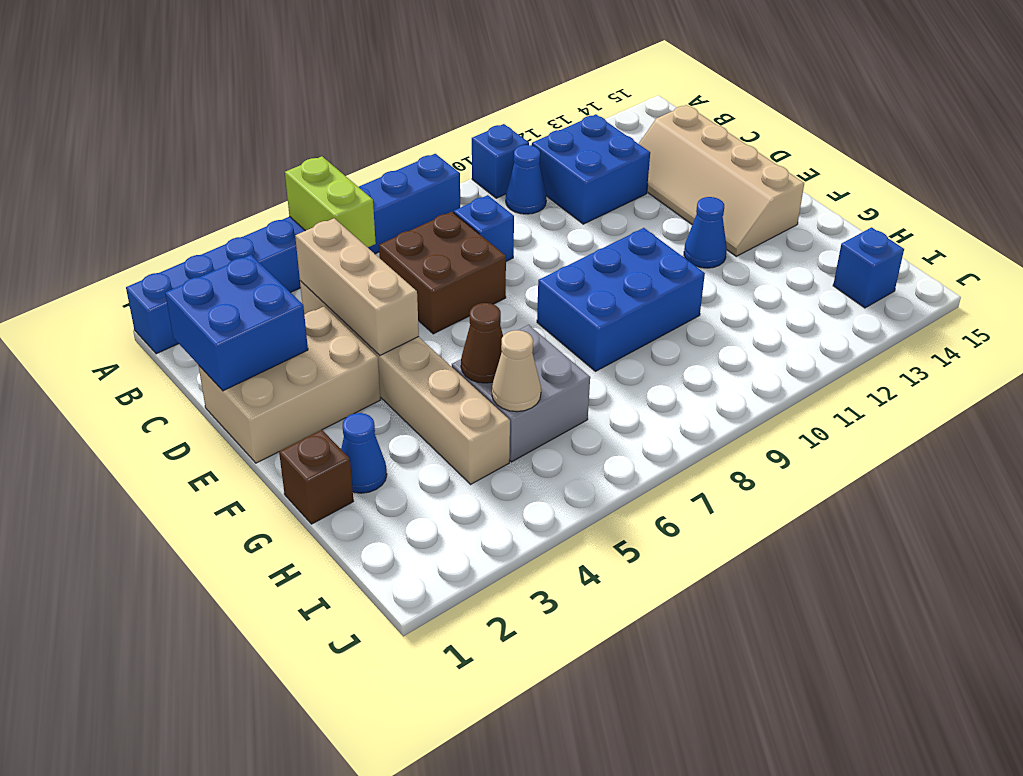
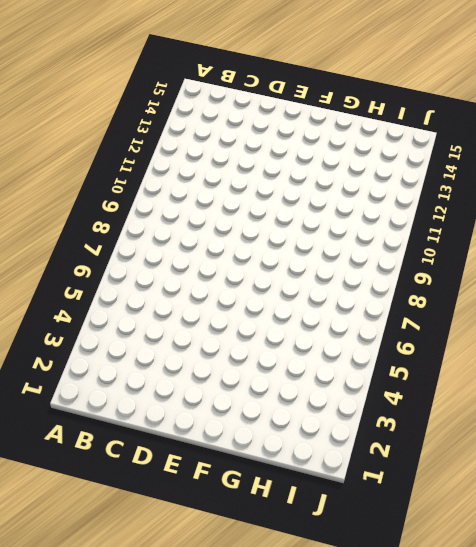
none -> blue brick A1:A8 level 1
none -> blue brick A10 level 1
none -> blue cone B10 level 1

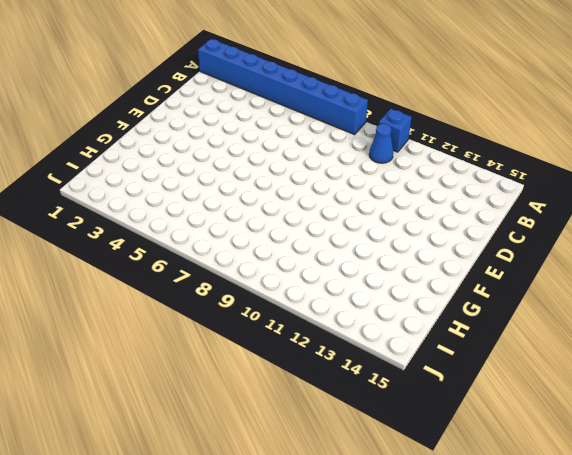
none -> blue brick B11:C12 level 1
none -> tan brick C4:H4 level 1
none -> brown brick C6:D7 level 1

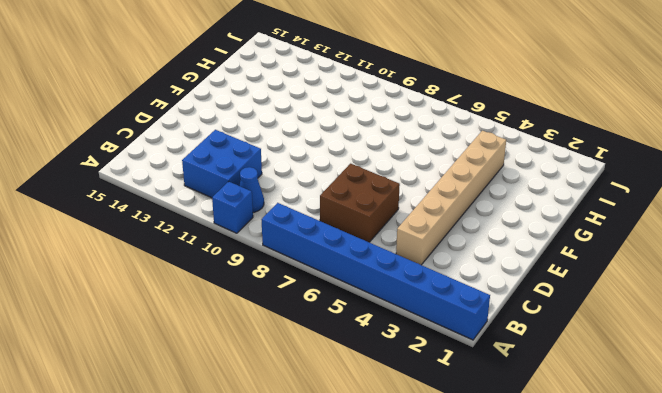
none -> blue brick C8 level 1
none -> tan slope C13:F14 level 1 top 14
none -> tan brick D1:E3 level 1

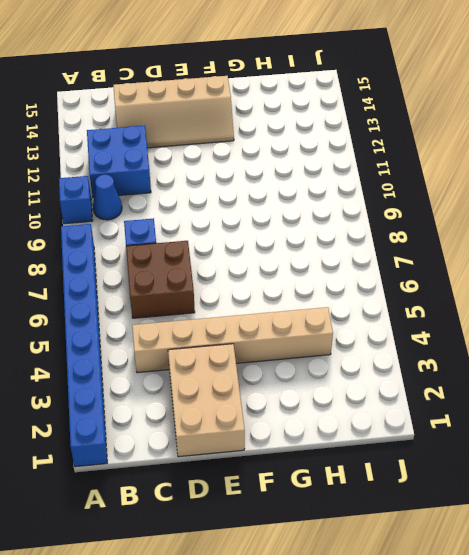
none -> blue brick F8:G10 level 1
none -> blue cone F12 level 1
none -> brown brick G1 level 1

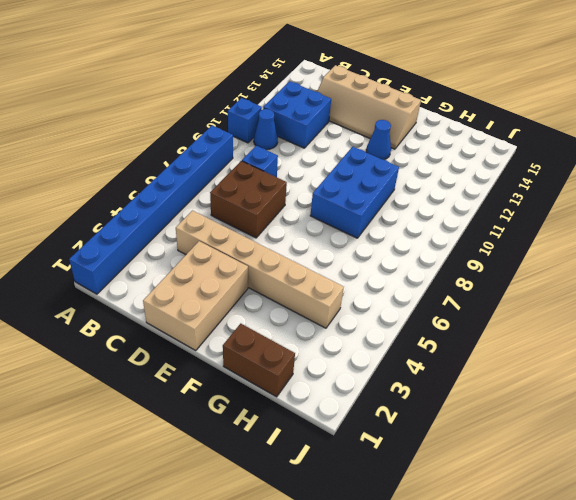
brown brick G1:H1 level 1 -> brown brick G1 level 1
none -> blue cone G2 level 1
none -> grey brick G5:H6 level 1
none -> blue brick I14 level 1

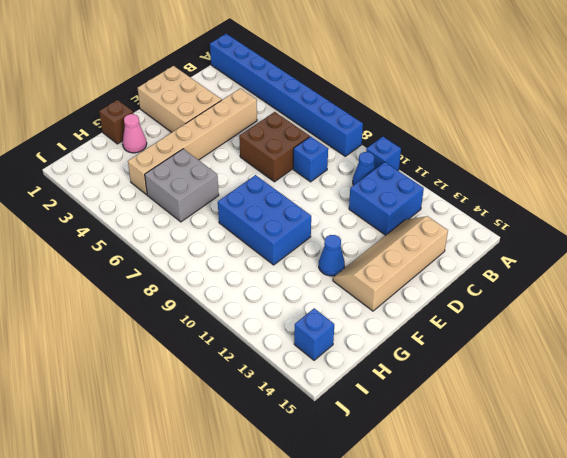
pink cone G2 level 1 -> blue cone G2 level 1
none -> lime brick A5:B5 level 2
none -> blue brick C1:D2 level 2
none -> tan brick C4:E4 level 2

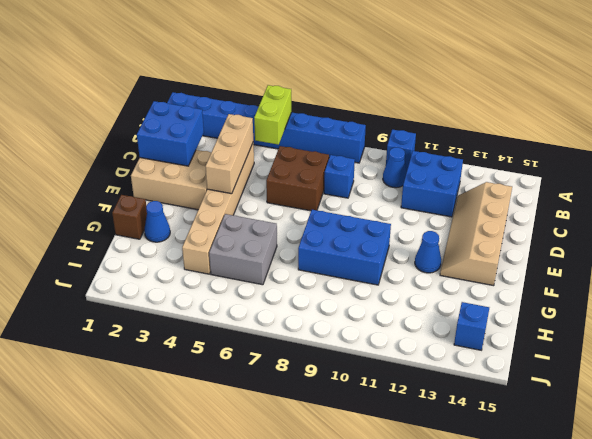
none -> brown cone G5 level 2
none -> tan cone H5 level 2

